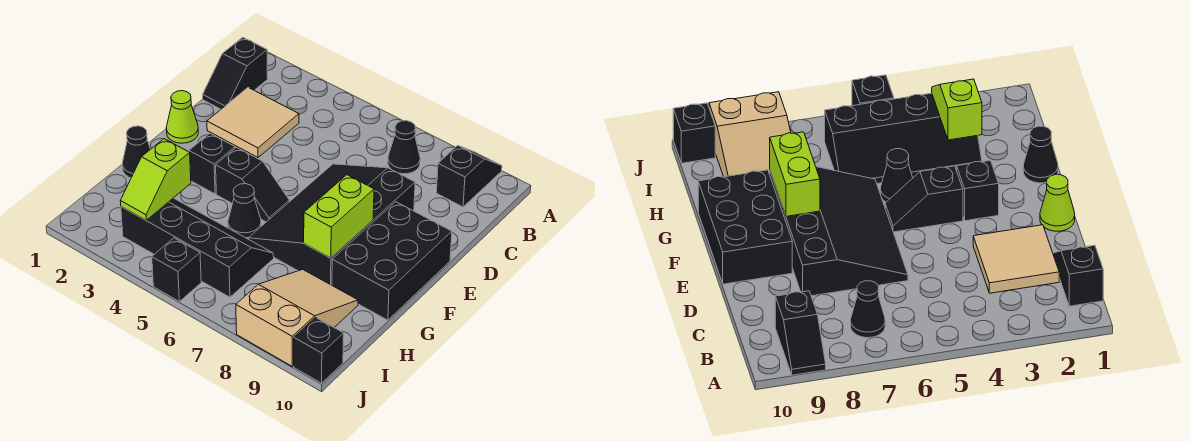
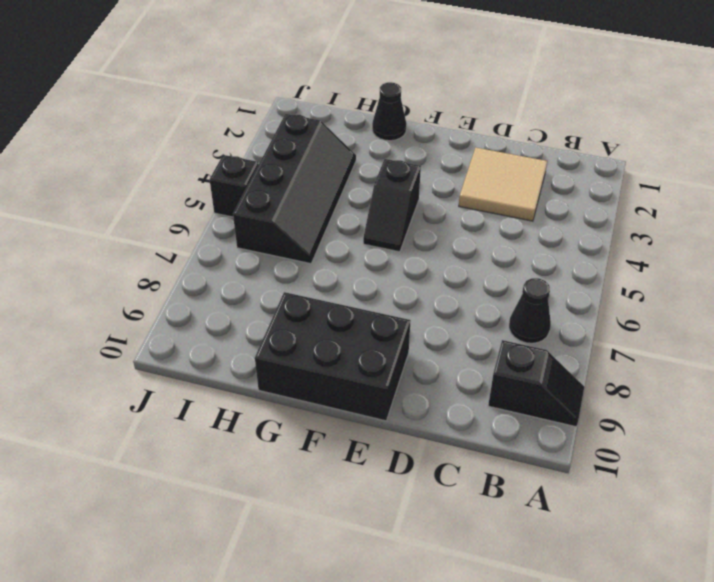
none -> black slope B1:C1 level 1 top B
none -> black slope D6:G8 level 1 top 8
none -> lime cone E1 level 1

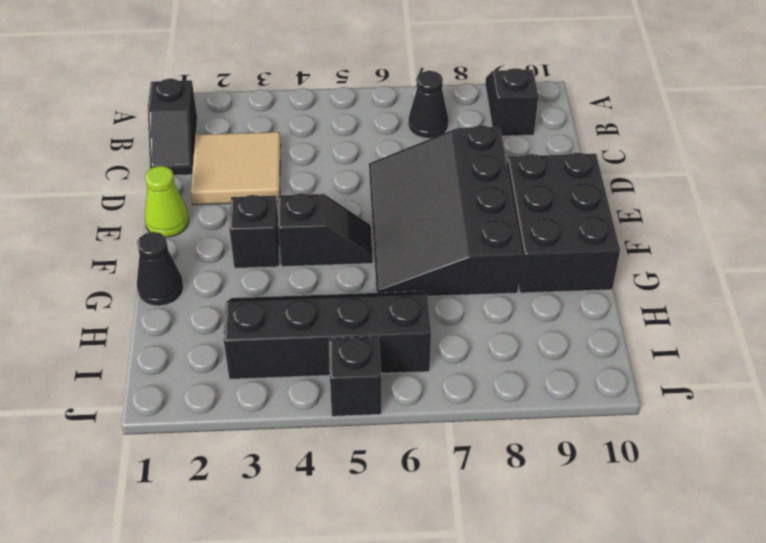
none -> black cone G5 level 1
none -> tan slope H8:J9 level 1 top J
none -> black brick J10 level 1

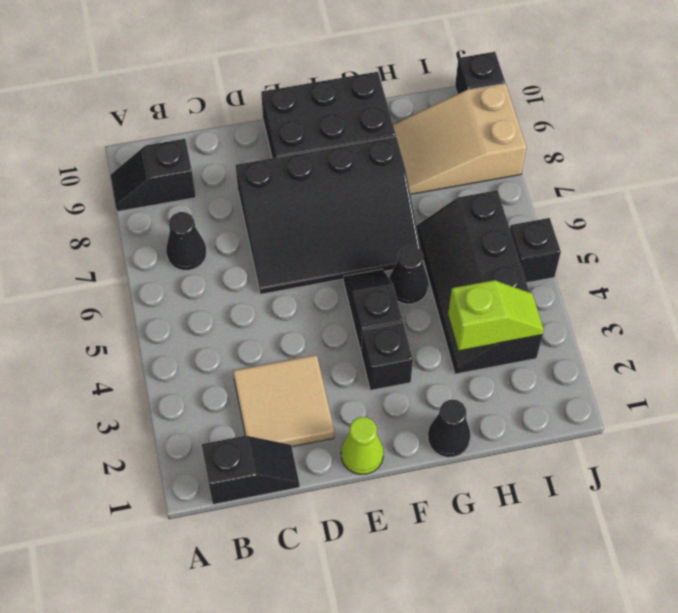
none -> lime brick F8:G8 level 2

